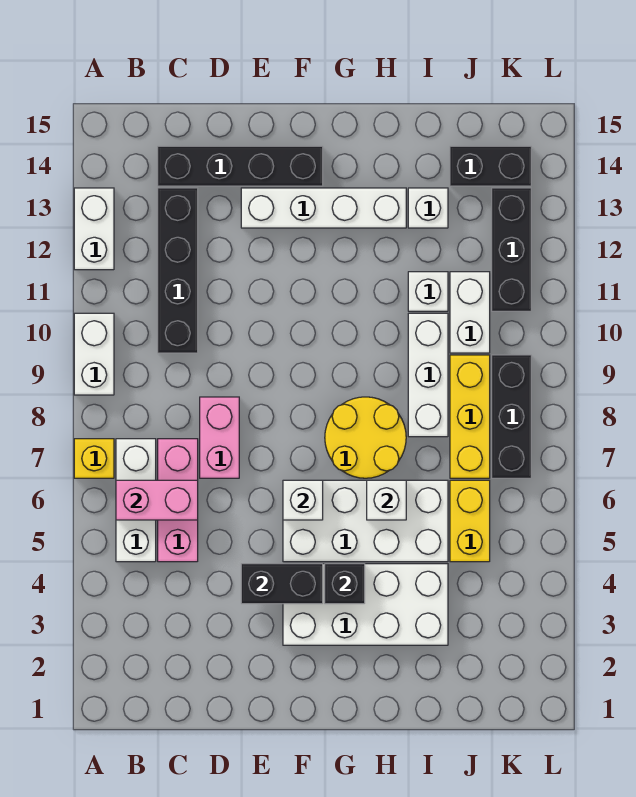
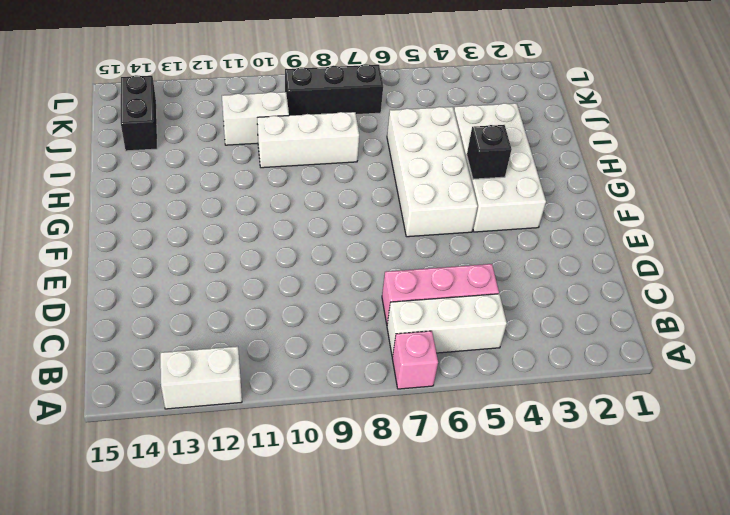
pink brick A7 level 1 -> yellow brick A7 level 1
none -> white brick A9:A10 level 1
none -> black brick C10:C13 level 1
none -> black brick C14:F14 level 1

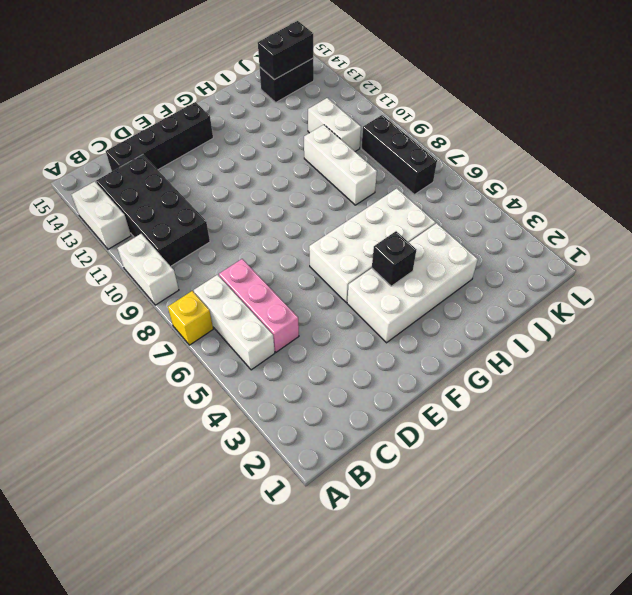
black brick B10:C13 level 1 -> black brick C10:C13 level 1
black brick J14:K14 level 2 -> black brick E4:F4 level 2
none -> pink brick D7:D8 level 1
none -> white brick E13:H13 level 1
none -> yellow round brick G7:H8 level 1

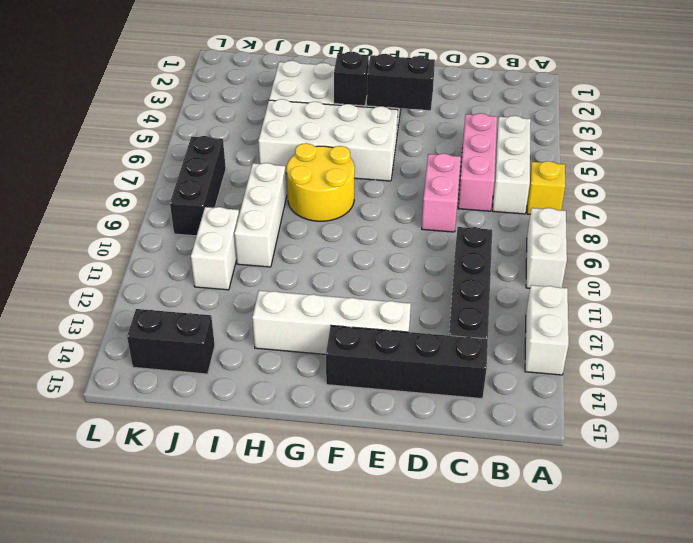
none -> white brick I11 level 1
none -> white brick I13 level 1
none -> yellow brick J5:J6 level 1

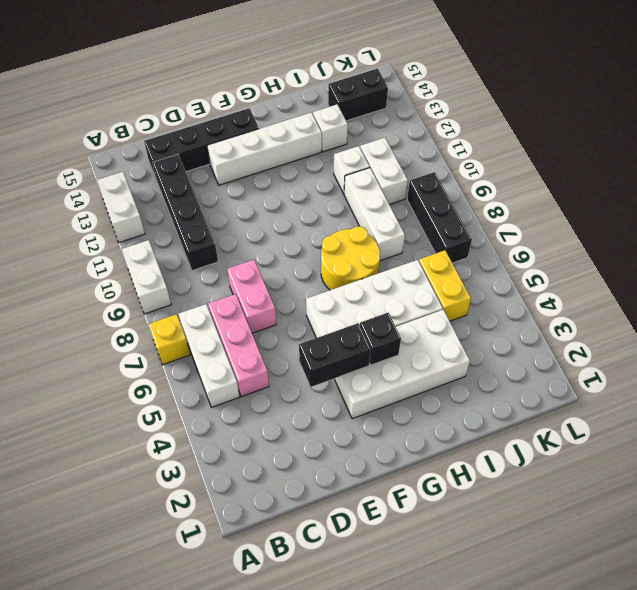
none -> yellow brick J7:J9 level 1
none -> black brick K11:K13 level 1
none -> pink brick B6:C6 level 2

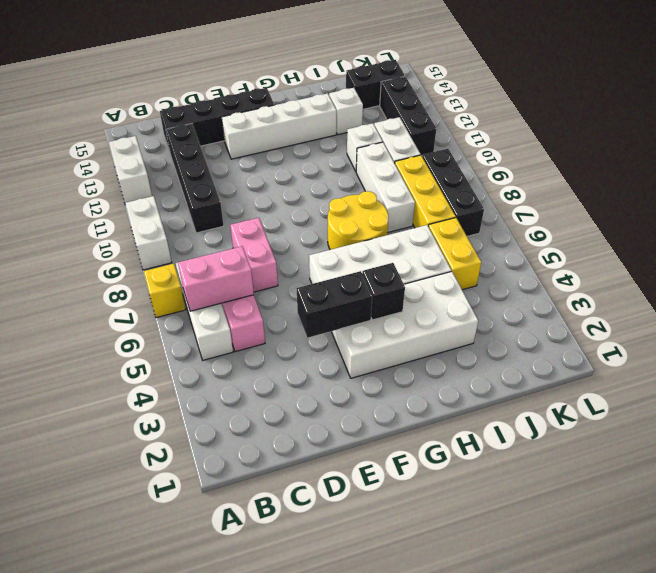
none -> white brick F6 level 2
none -> white brick H6 level 2

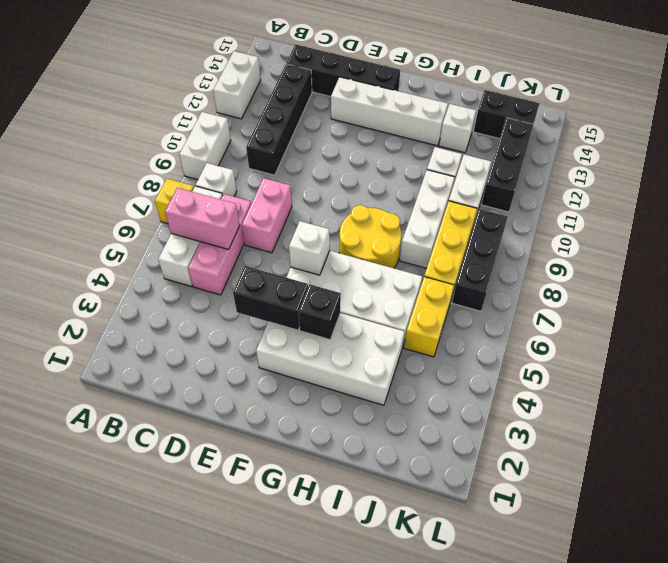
white brick B8 level 1 -> white brick H6 level 2

